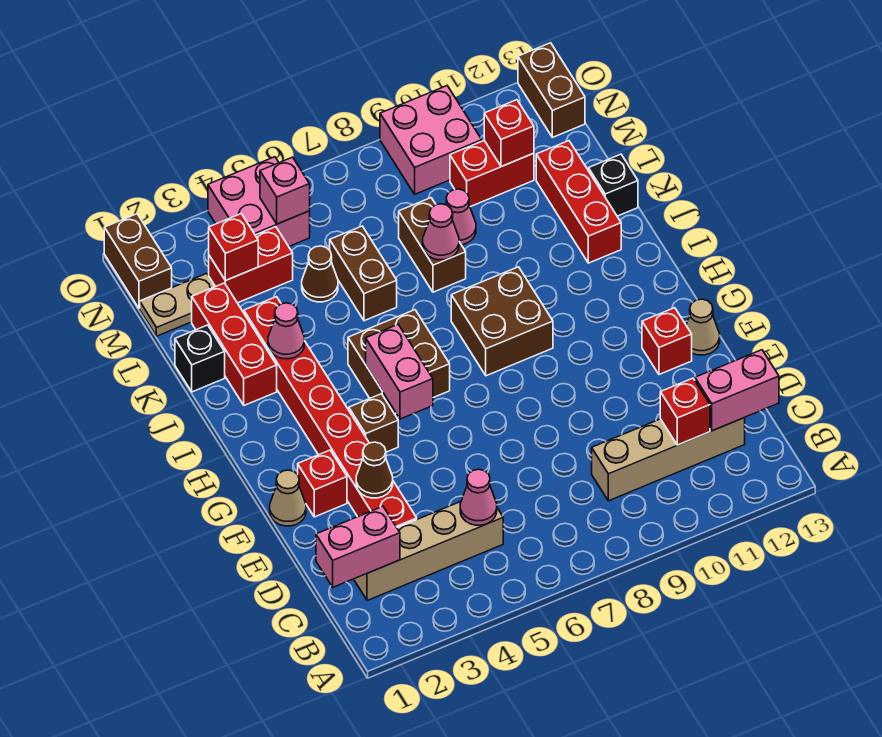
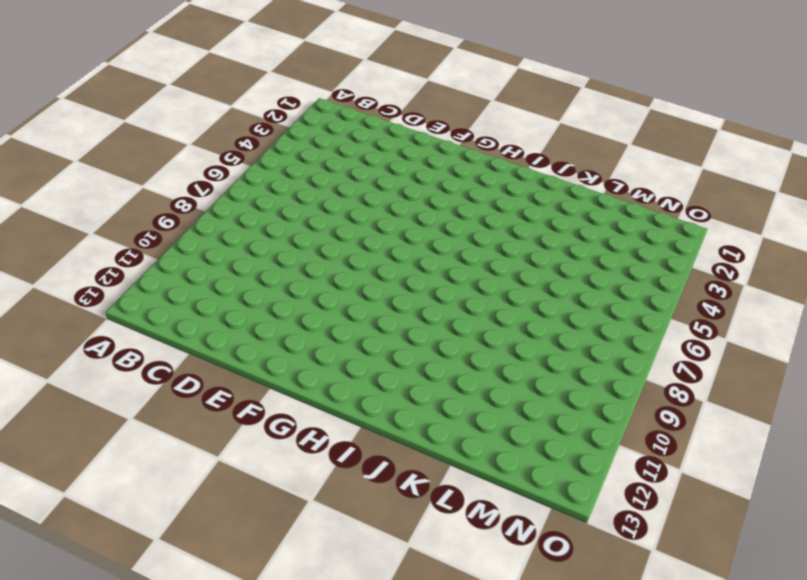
none -> tan brick C2:C5 level 1
none -> tan brick C9:C12 level 1
none -> red brick D3:K3 level 1
none -> tan cone F1 level 1

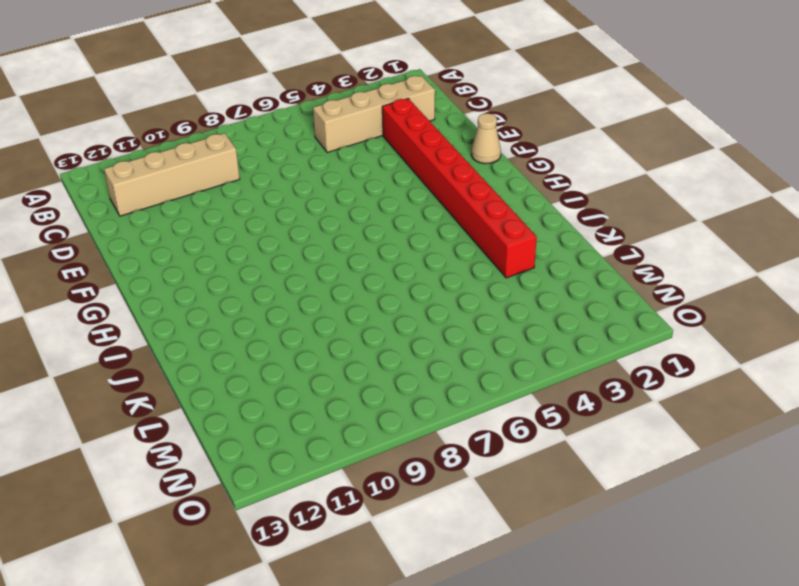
none -> red brick F2 level 1
none -> red brick F12 level 1
none -> tan cone F13 level 1
none -> brown brick G4 level 1

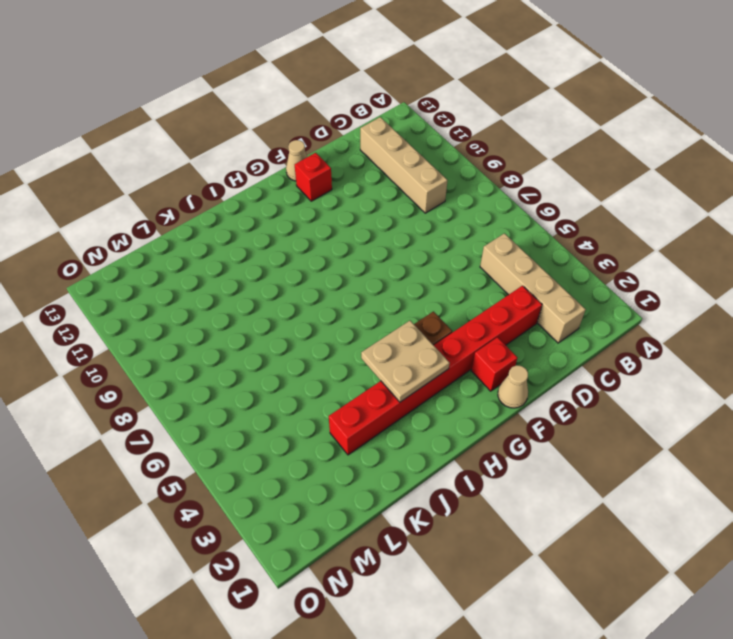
tan plate H3:I4 level 2 -> none
none -> brown brick H5:I6 level 1
none -> brown brick H8:I9 level 1
none -> red brick J2:L2 level 1
none -> red brick J12:L12 level 1

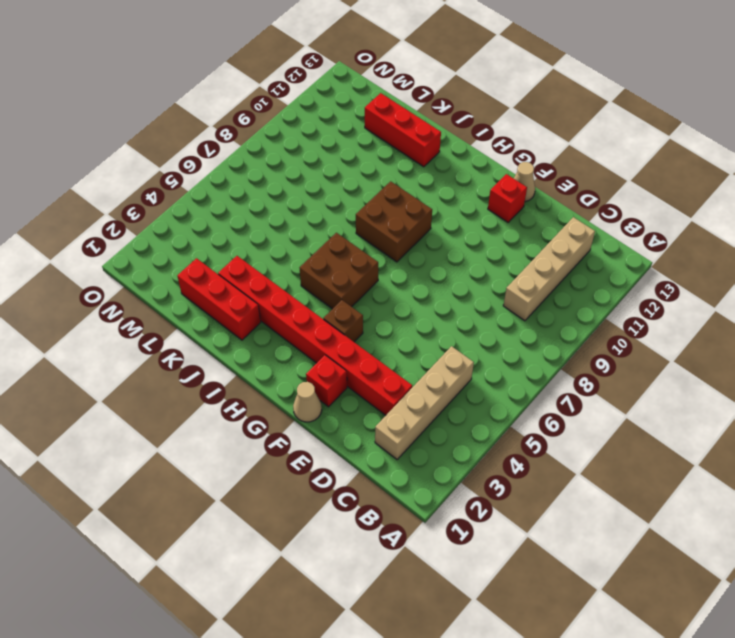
none -> black brick K1 level 1
none -> brown brick K6:L6 level 1
none -> brown brick K8:L8 level 1
none -> black brick K13 level 1

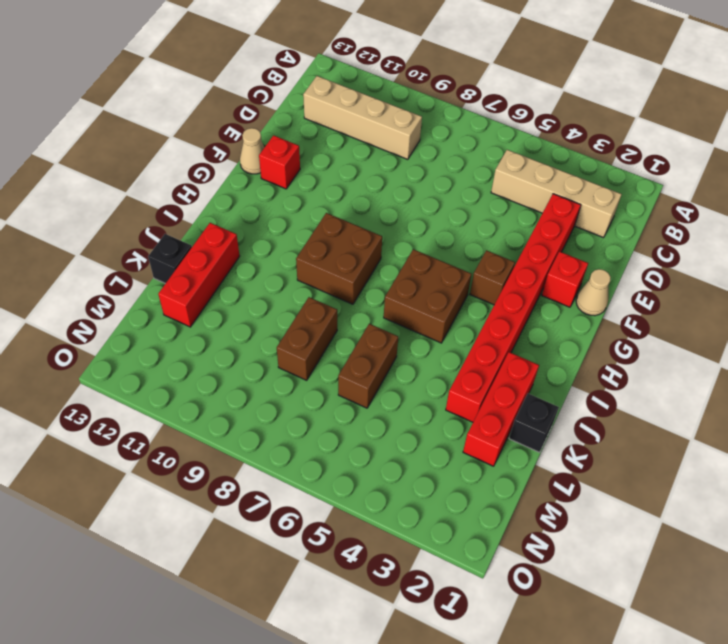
none -> brown cone L5 level 1
none -> pink cone L9 level 1
none -> tan plate M1:M2 level 1
none -> red brick M3:M4 level 1

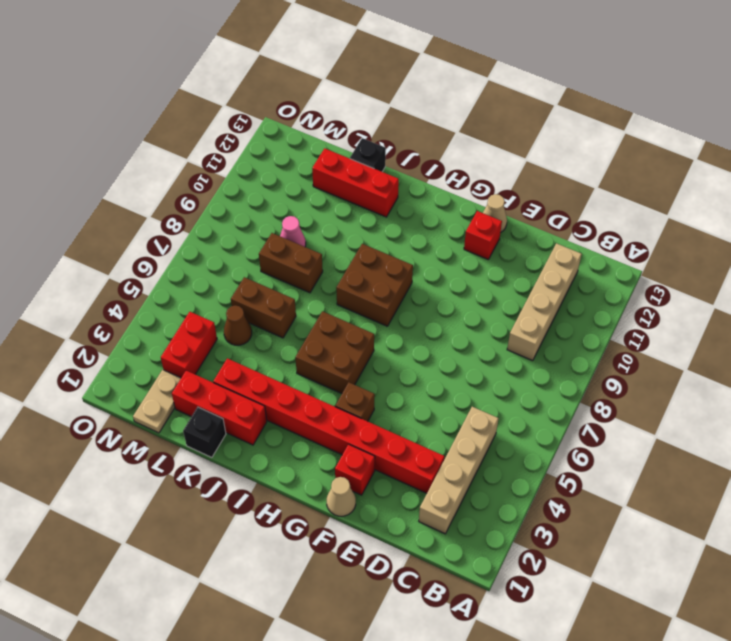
none -> red brick M10:M11 level 1
none -> brown brick N1:O1 level 1
none -> pink brick N4:O5 level 1
none -> pink brick N9:O10 level 1

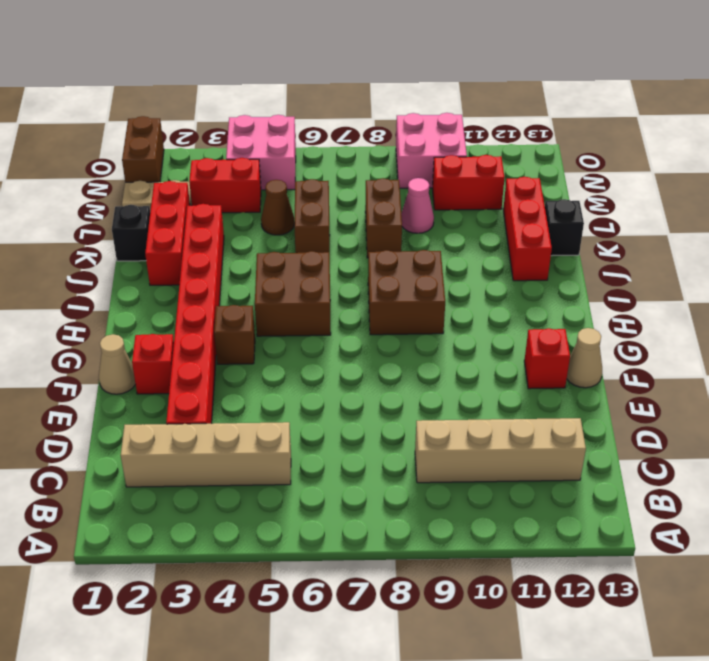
none -> brown brick N13:O13 level 1
none -> pink brick C1:C2 level 2
none -> pink cone C5 level 2
none -> red brick C11 level 2

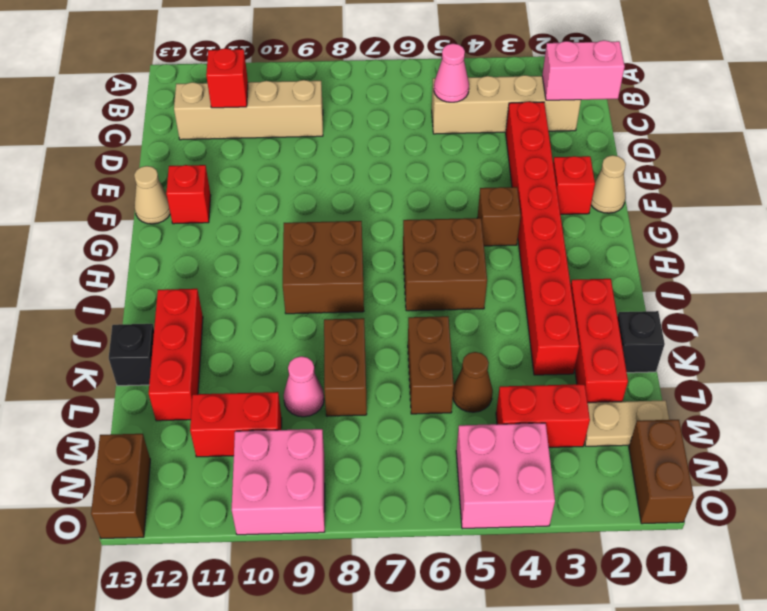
none -> pink brick C12:C13 level 2
none -> brown cone E3 level 2
none -> pink brick G5:H5 level 2
none -> pink cone J3 level 2

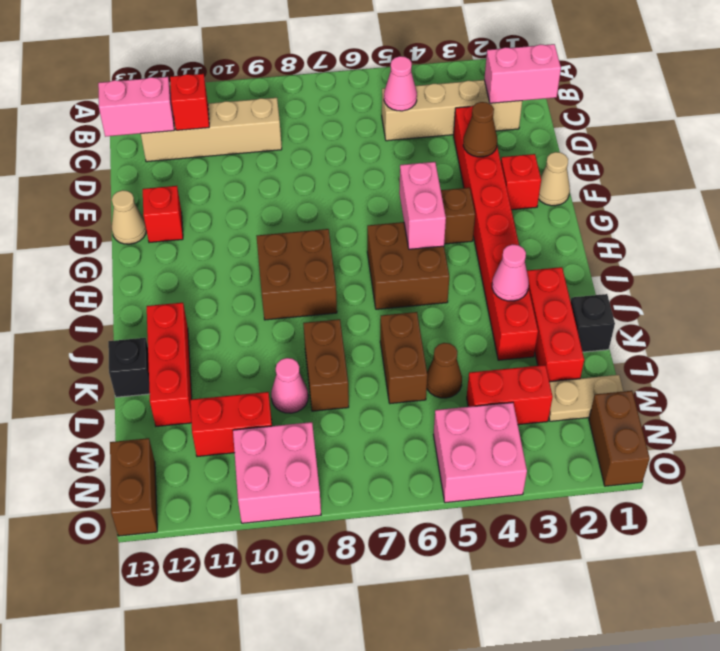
none -> pink cone K8 level 2
none -> red brick M3 level 2
none -> red brick M11 level 2
none -> pink brick N5 level 2

